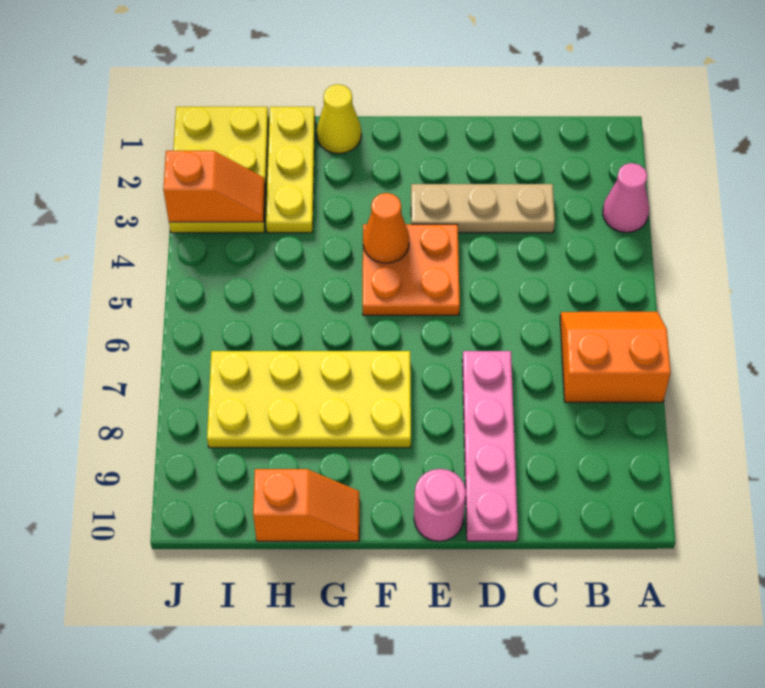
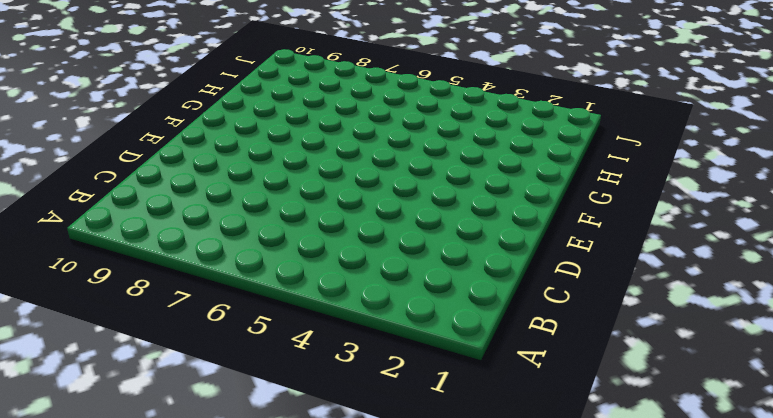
none -> pink cone A3 level 1
none -> orange slope A6:B7 level 1 top 7
none -> tan plate C3:E3 level 1

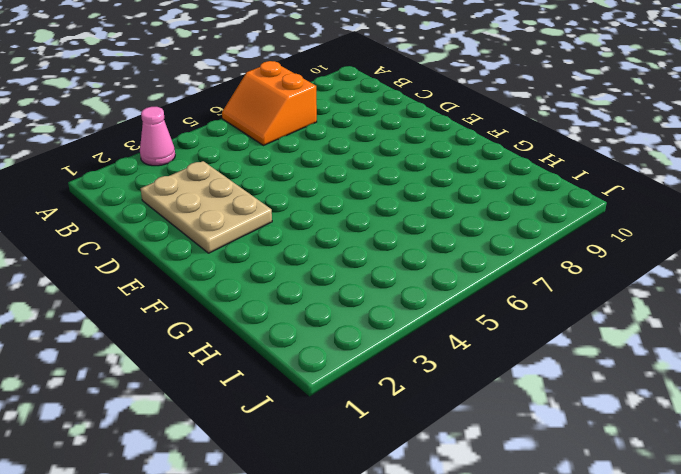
tan plate C2:E3 level 1 -> tan plate C3:E3 level 1
none -> pink plate D7:D10 level 1
none -> orange plate E4:F5 level 1
none -> pink round brick E10 level 1

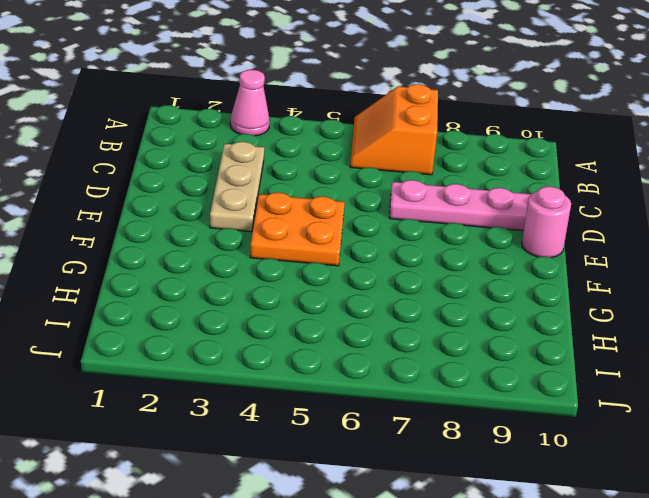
none -> yellow plate F7:I8 level 1
none -> yellow cone G1 level 1
none -> orange slope G10:H10 level 1 top H

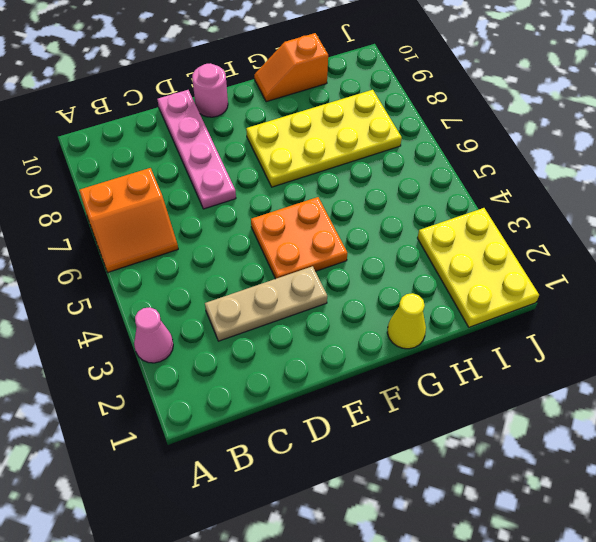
none -> yellow plate H1:H3 level 1
none -> orange cone F4 level 2
none -> orange slope I3:J3 level 2 top J

